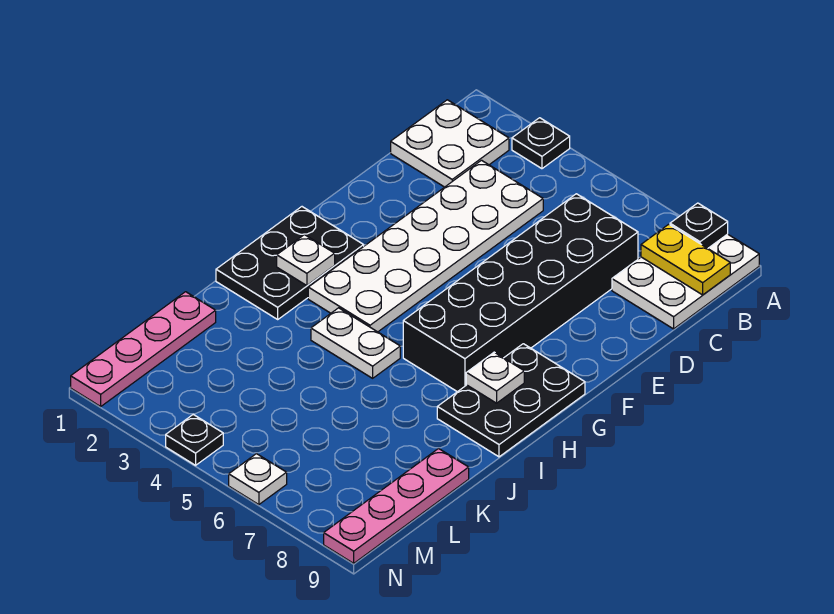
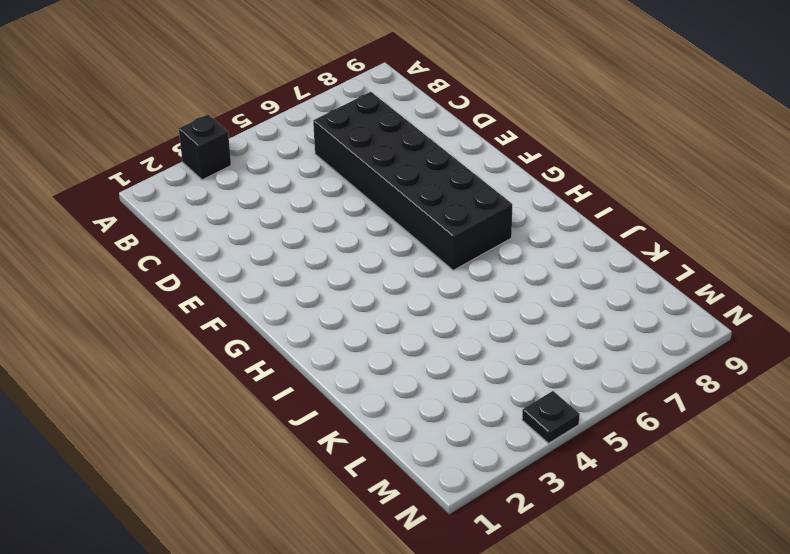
black brick A3 level 1 -> black plate A3 level 1
none -> white plate A8:C9 level 1
none -> white plate B1:C2 level 1
none -> white plate C3:H4 level 1

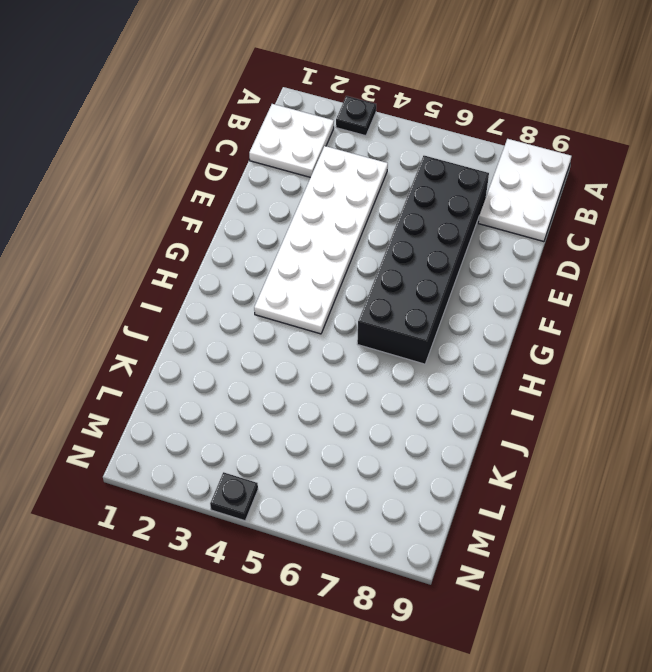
none -> black plate G1:I2 level 1
none -> black plate G8:I9 level 1
none -> white plate I4:I5 level 1

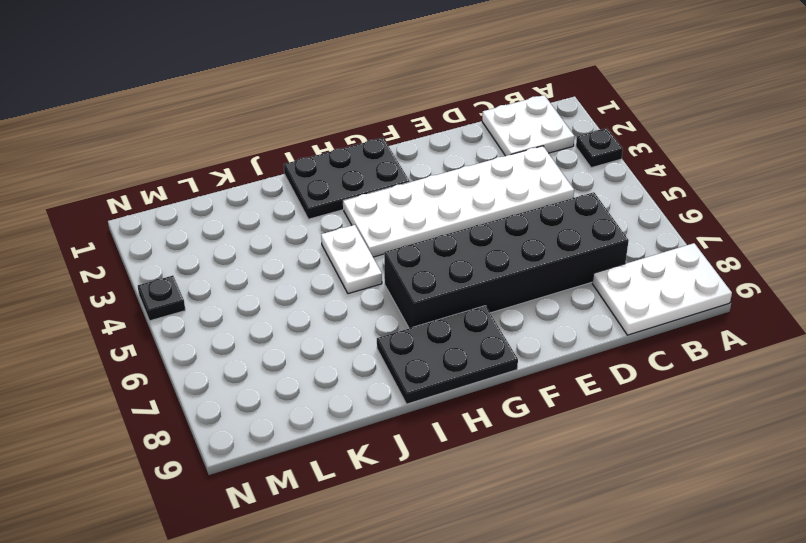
none -> pink plate K1:N1 level 1
none -> pink plate K9:N9 level 1
none -> white plate N6 level 1

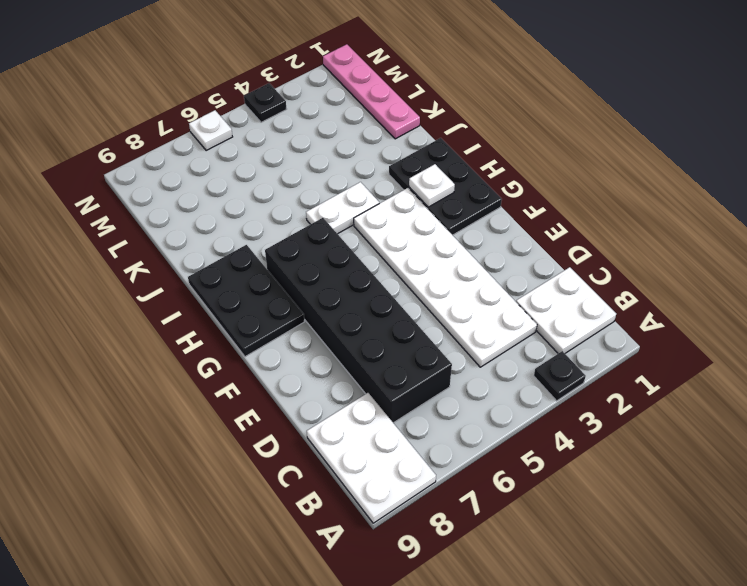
none -> pink plate K9:N9 level 1
none -> black plate A8 level 2
none -> yellow plate B8:B9 level 2

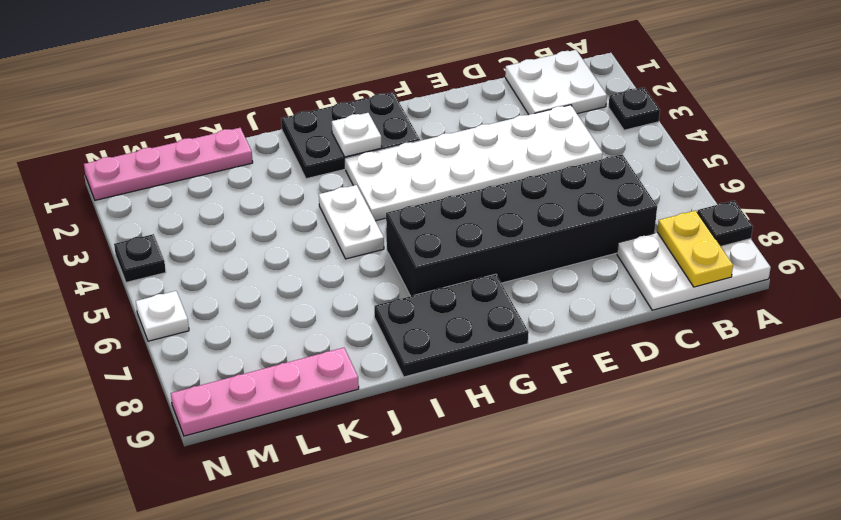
none -> white plate H8 level 2

